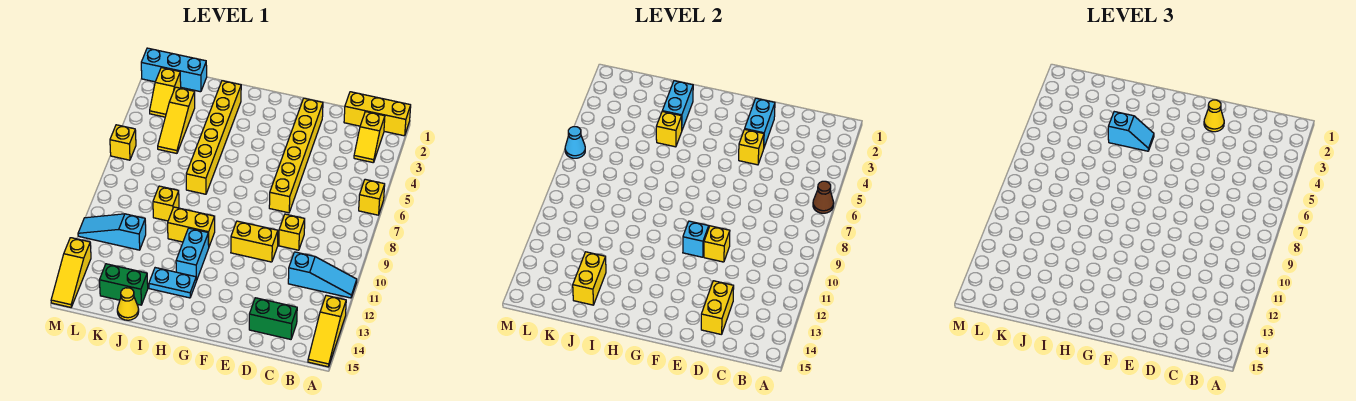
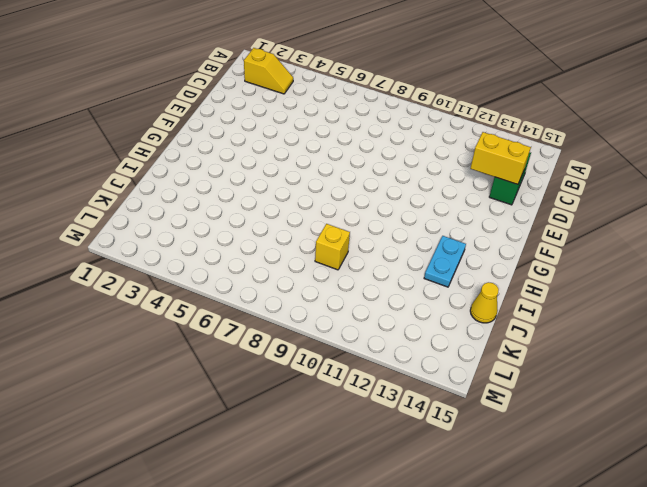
none -> yellow brick A1:C1 level 1
none -> yellow brick A6 level 1
none -> cyan slope A11:C11 level 1 top C
none -> yellow slope A13:A15 level 1 top 13

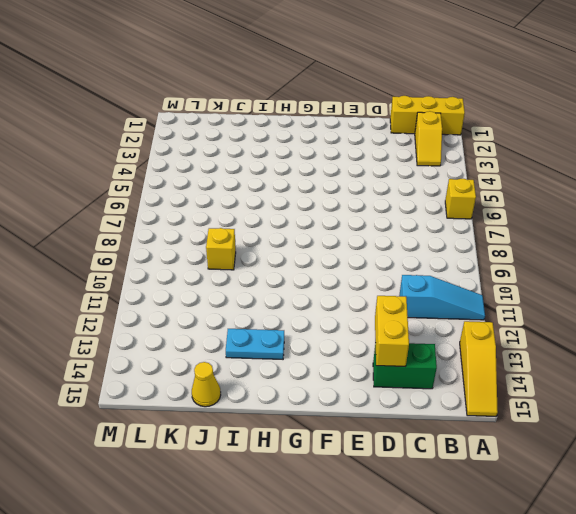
none -> yellow brick D9 level 1
none -> yellow brick E2:E7 level 1
none -> yellow brick E10:F10 level 1
none -> yellow brick H10:I10 level 1

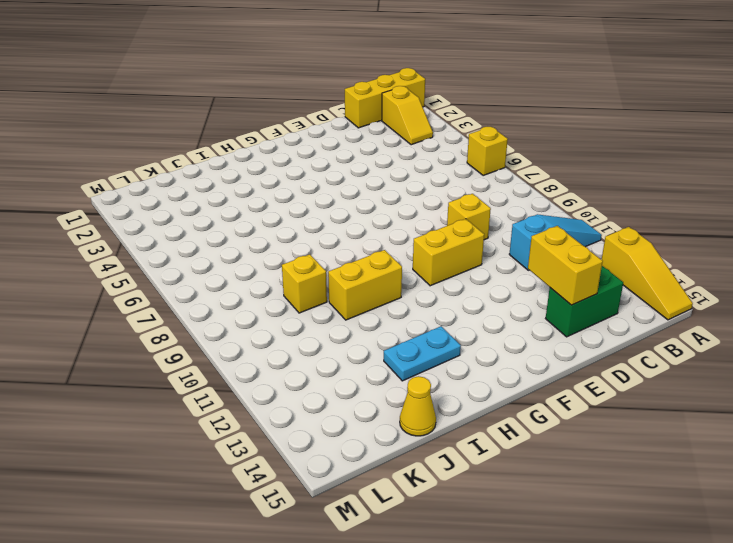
none -> yellow brick E2:E7 level 1
none -> cyan brick H11:H12 level 1
none -> yellow brick I2:I7 level 1
none -> green brick J14:K14 level 1

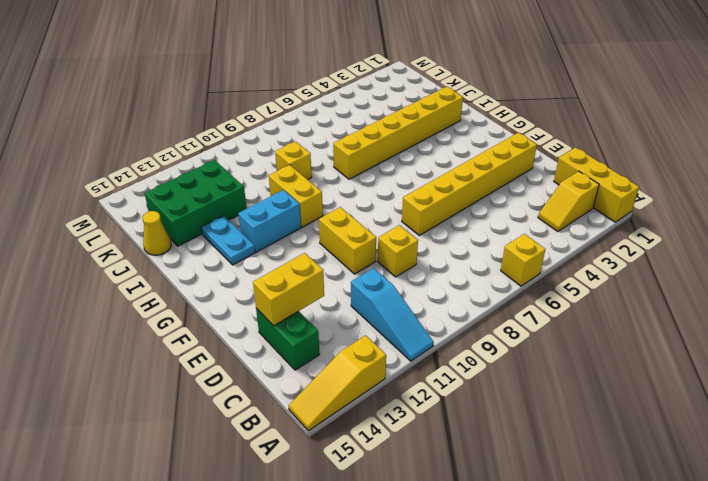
green brick J12:K14 level 1 -> green brick J14:K14 level 1
none -> cyan brick K1:M1 level 1
none -> yellow slope K3:K5 level 1 top 3
none -> cyan slope K11:M11 level 1 top K
none -> yellow slope L2:L3 level 1 top 2

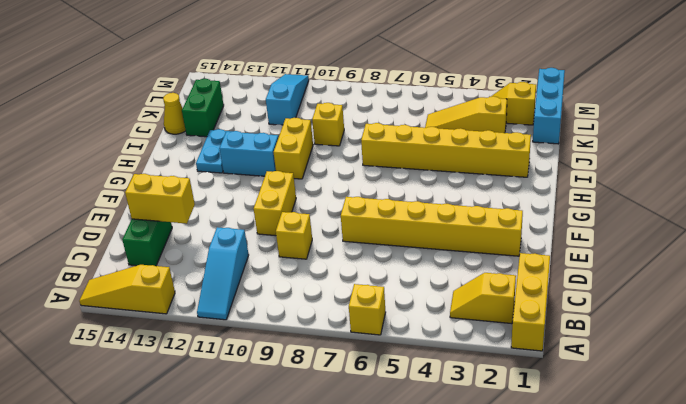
none -> yellow brick M6 level 1
none -> yellow slope M13:M15 level 1 top 13
none -> brown cone A6 level 2
none -> cyan brick E2:E3 level 2

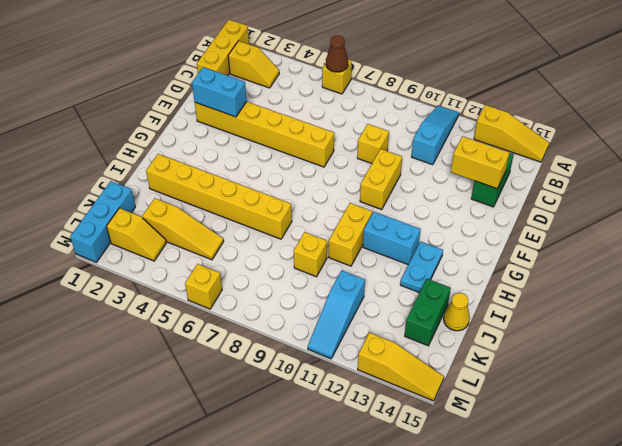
none -> yellow brick E4 level 2
none -> yellow brick E10 level 2
none -> cyan brick F10 level 2
none -> cyan brick I2:I3 level 2

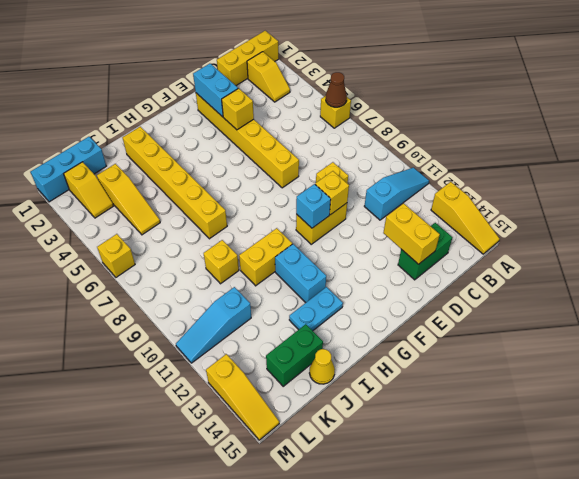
none -> cyan brick I2:I3 level 2
none -> yellow brick I4 level 2
none -> yellow brick J13:J14 level 2
none -> cyan cone M6 level 2

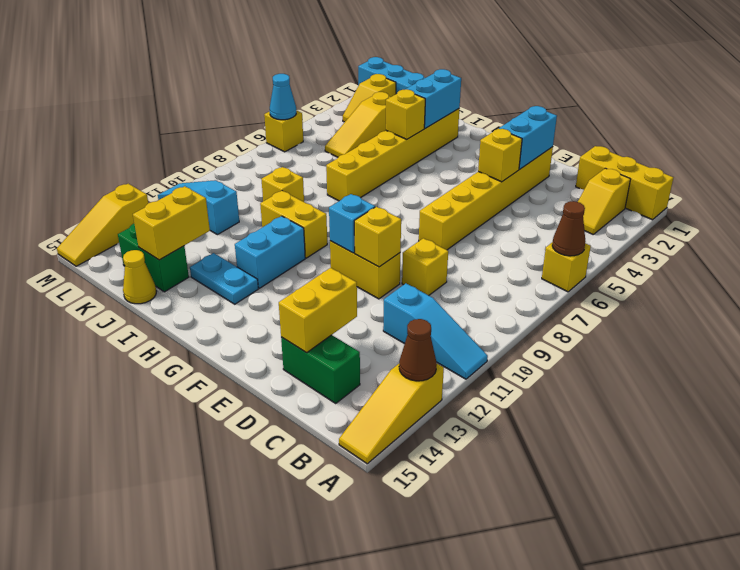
brown cone A13 level 2 -> none
none -> yellow cone E2 level 3
none -> cyan slope H4:I4 level 3 top I

